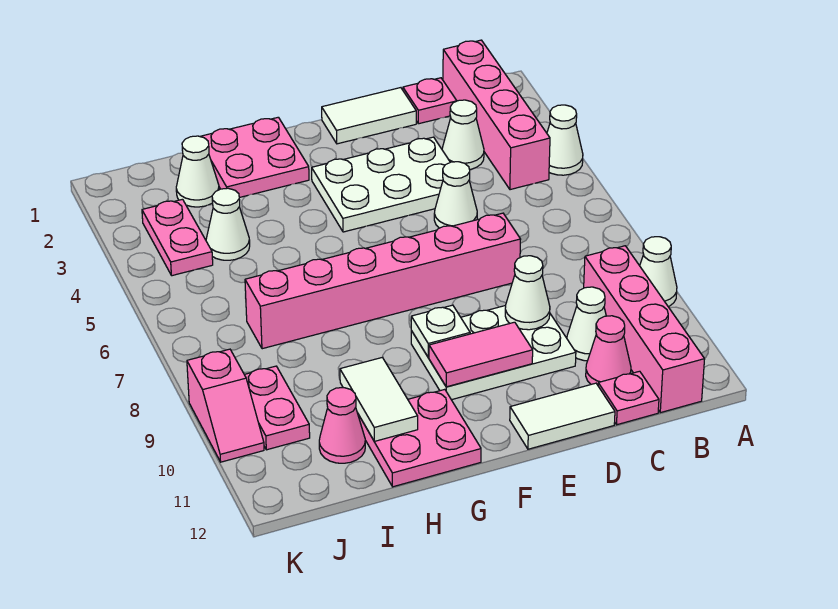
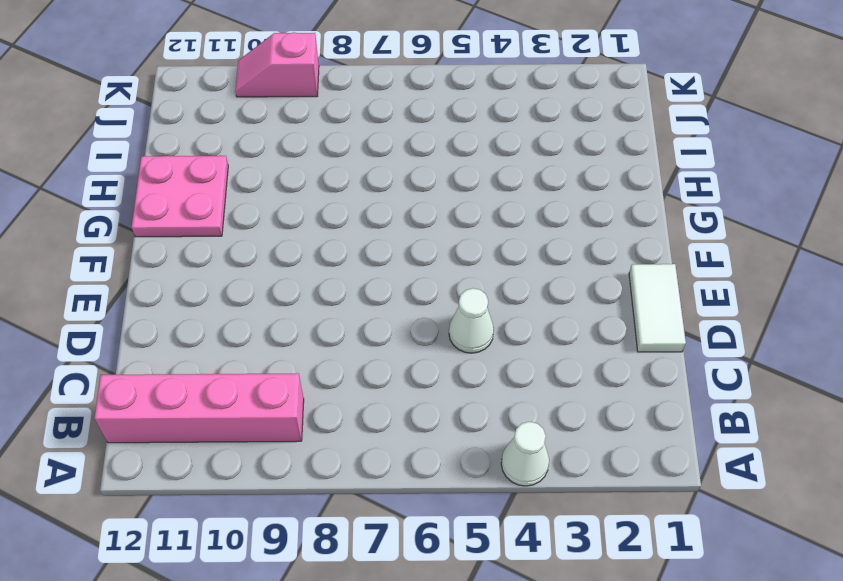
none -> white cone A9 level 1
none -> pink brick B1:B4 level 1
none -> pink plate C1 level 1

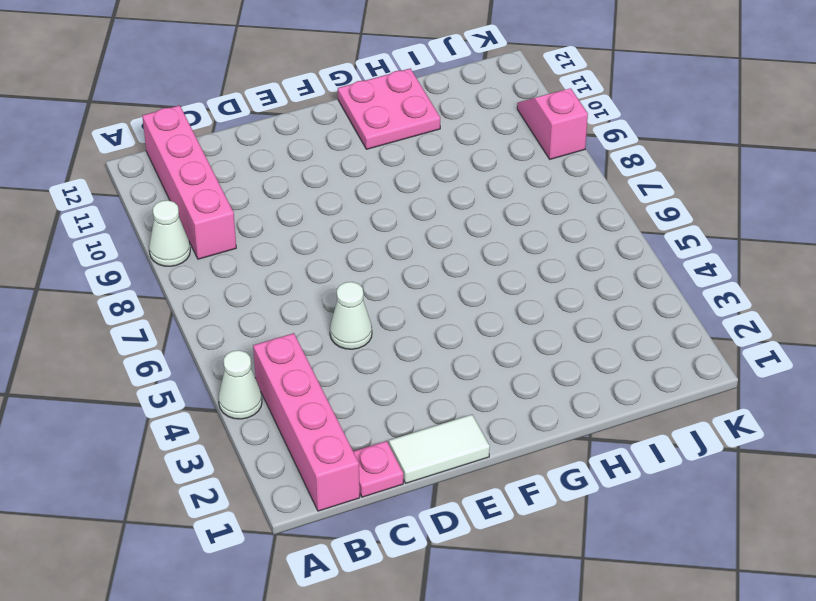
none -> white cone C3 level 1
none -> white cone C10 level 1
none -> pink cone C11 level 1

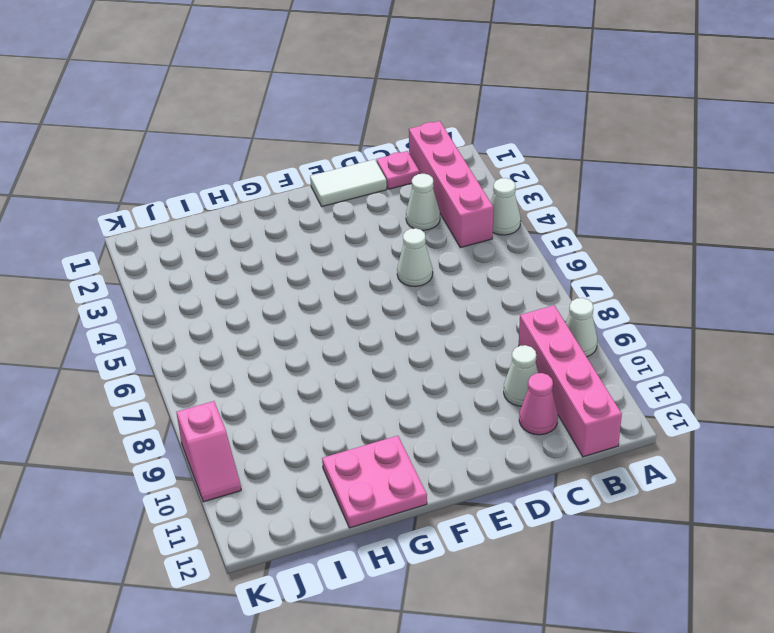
none -> pink plate C12 level 1
none -> white plate D3:F4 level 1
none -> pink brick D7:I7 level 1

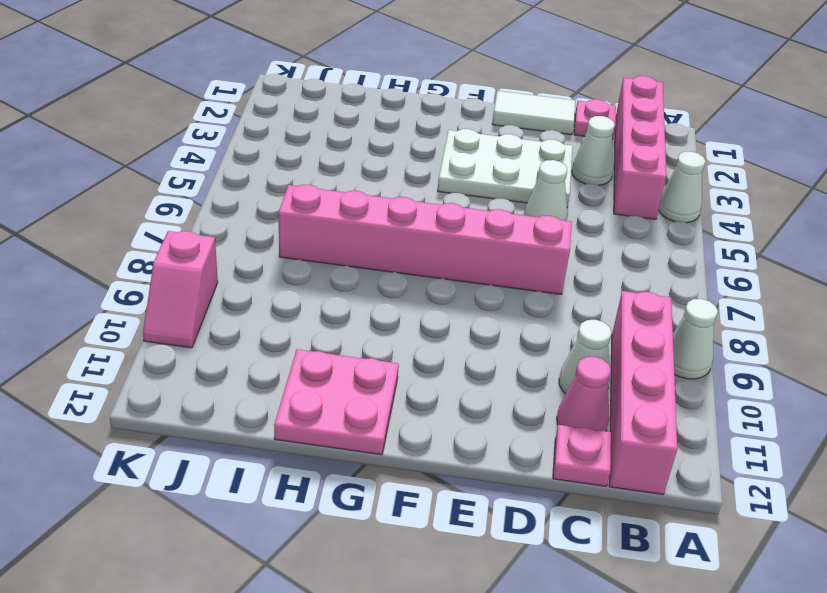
none -> white plate D9:F10 level 1
none -> white tile D12:E12 level 1
none -> pink plate G1:H2 level 1

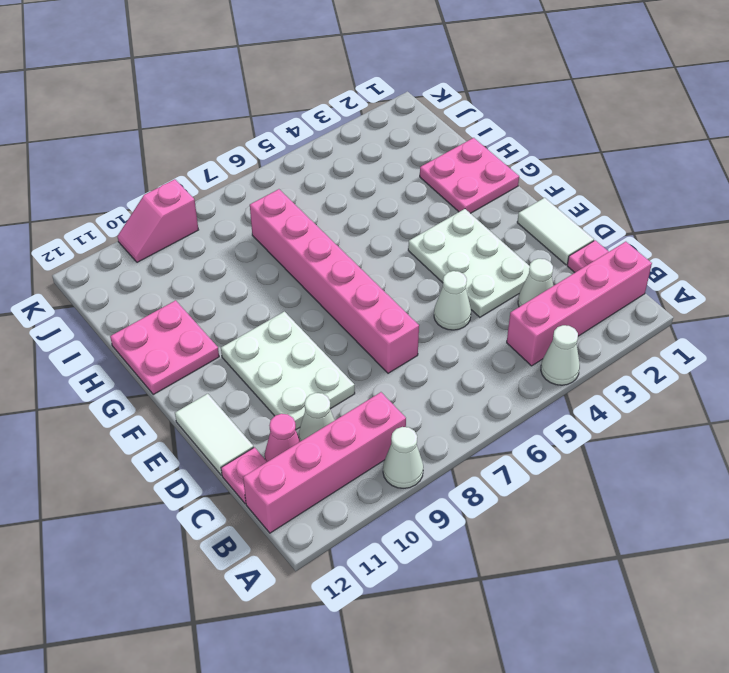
none -> white cone I2 level 1
none -> white cone I4 level 1
none -> pink cone I11 level 1

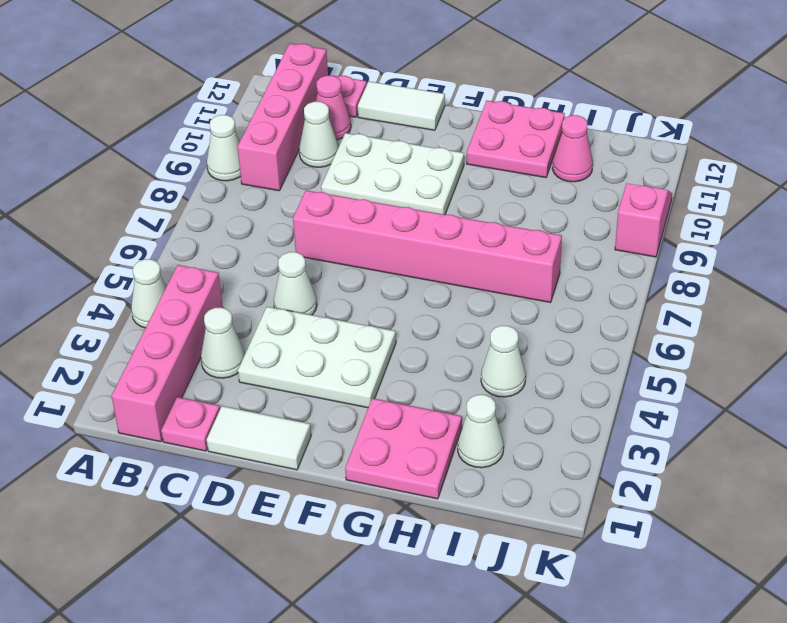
none -> pink plate J3:J4 level 1
none -> pink plate J9:J10 level 1
none -> white cone D9 level 2

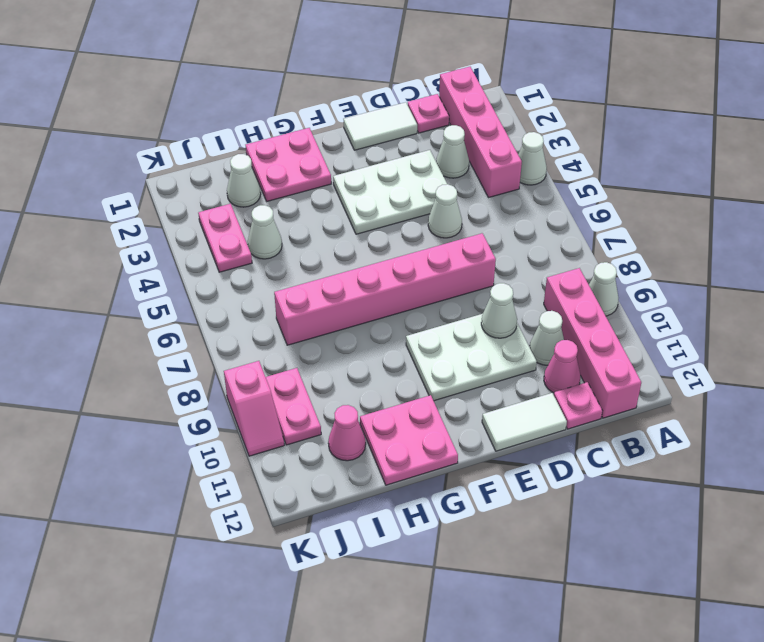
none -> pink tile E10:F10 level 2
none -> white plate F9 level 2
none -> white tile H10:H11 level 2

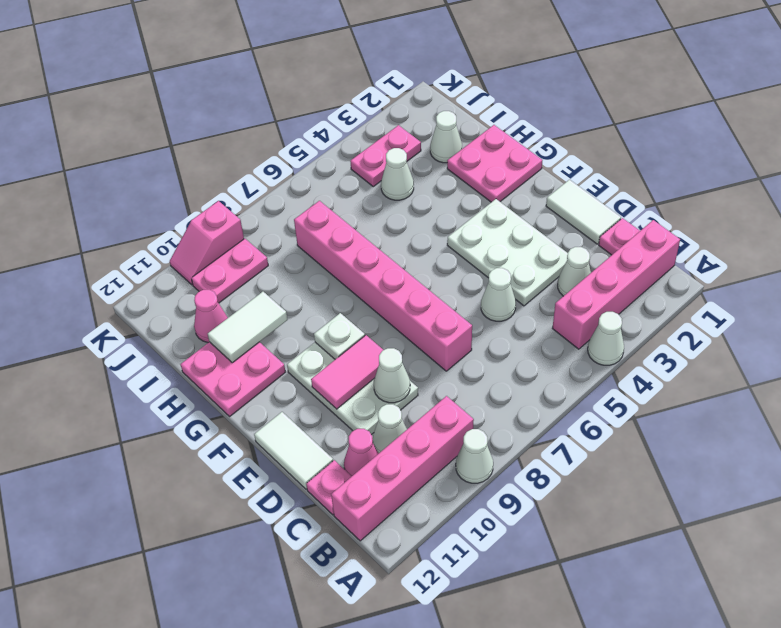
pink tile E9:E10 level 2 -> pink tile E10:F10 level 2

